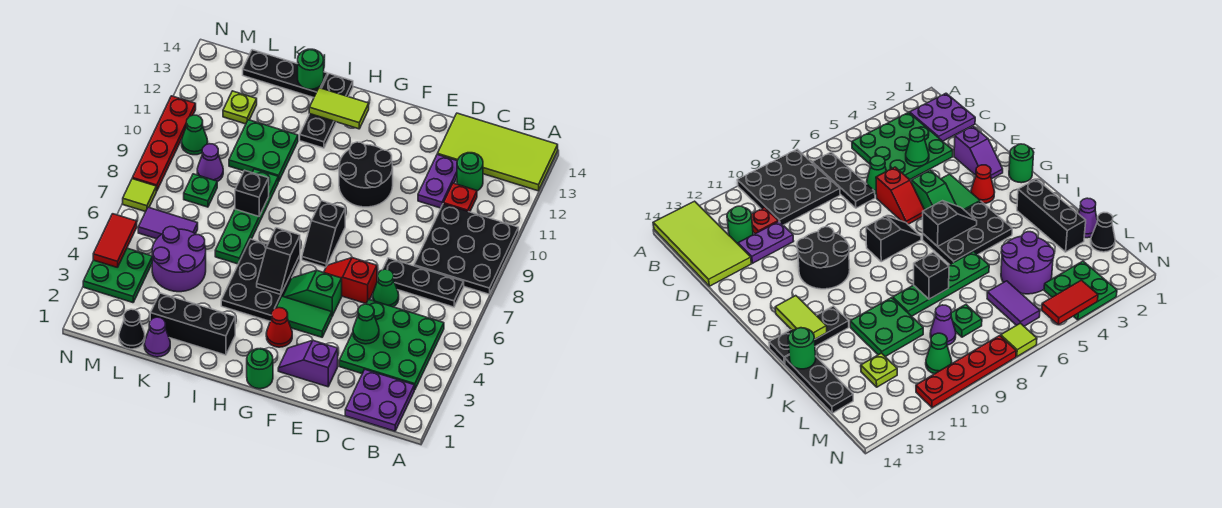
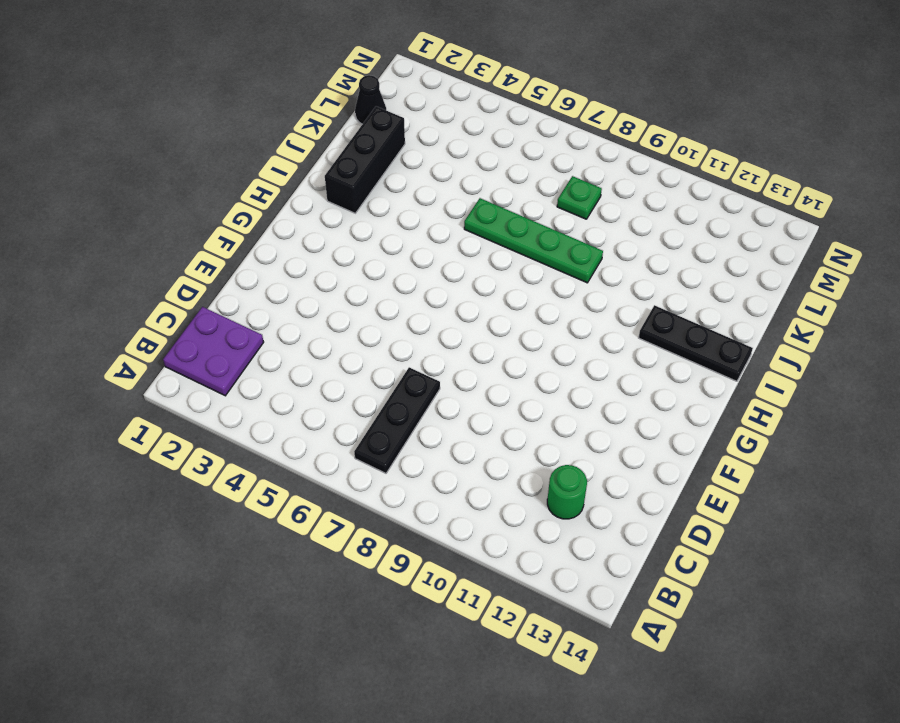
none -> black plate A8:C10 level 1
none -> lime tile A13:D14 level 1
none -> green plate B3:D5 level 1
none -> red plate C11 level 1

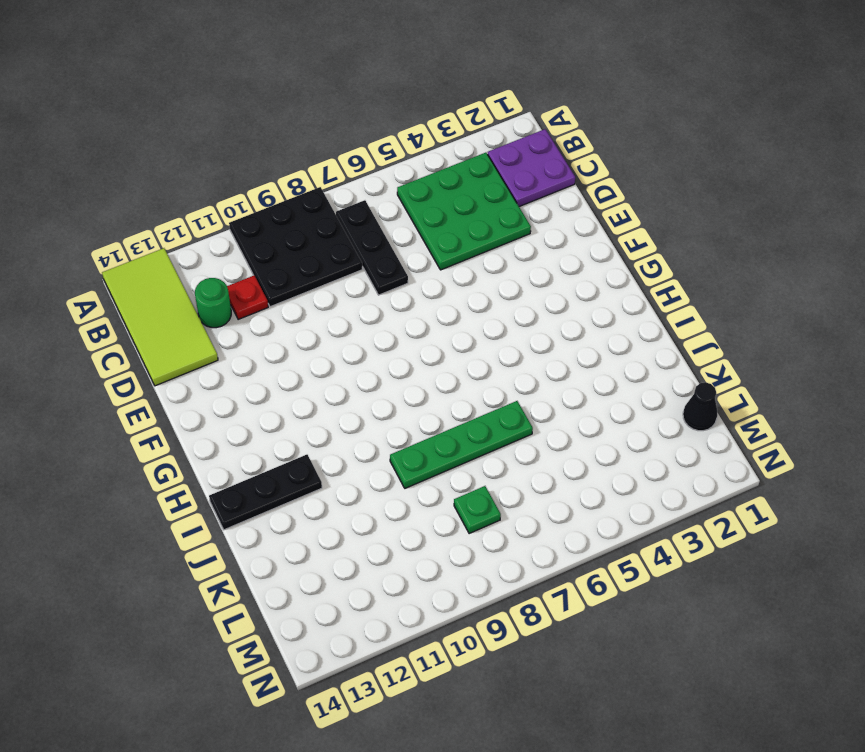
none -> green cone D6 level 1
none -> purple plate D11:D12 level 1
none -> purple slope E2:F2 level 1 top E
none -> red slope E6:F6 level 1 top E

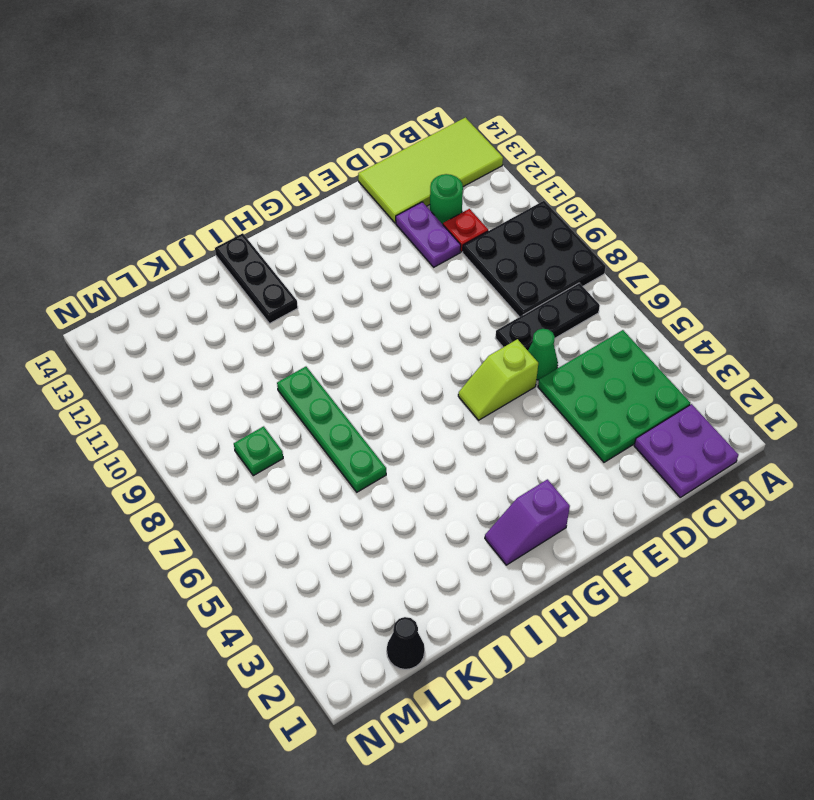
lime slope E6:F6 level 1 top E -> red slope E6:F6 level 1 top E
purple slope G2:H2 level 1 top G -> purple slope E2:F2 level 1 top E
none -> green tile F4:G4 level 1
none -> green slope F5:G5 level 1 top F
none -> black round brick F10:G11 level 1
none -> green round brick G1 level 1

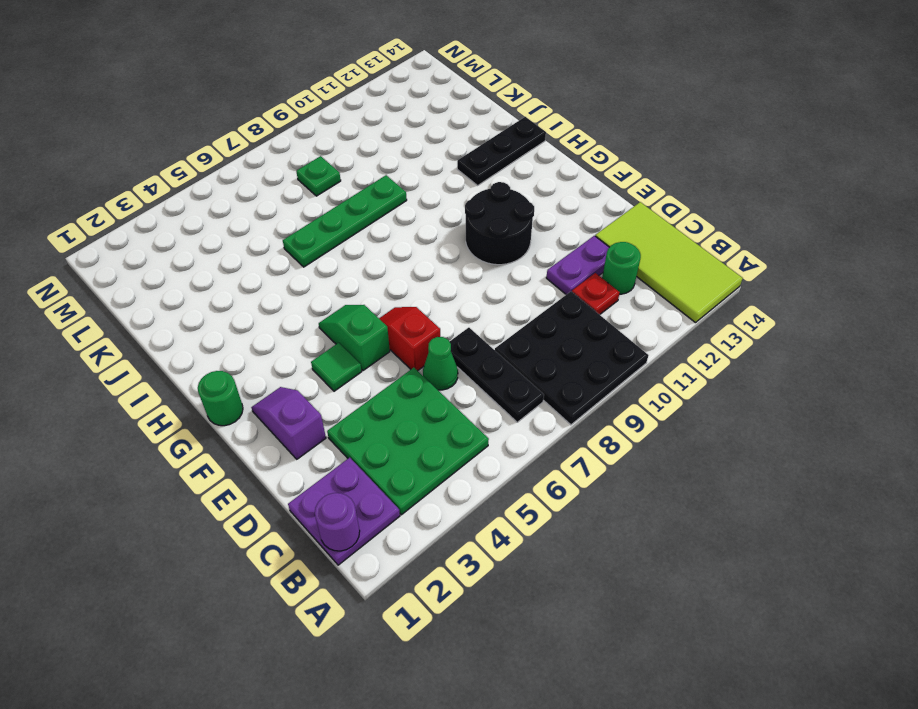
purple round brick B1 level 2 -> none
green tile F4 level 1 -> green tile F4:G4 level 1
none -> red cone G3 level 1
none -> black slope G7:G8 level 1 top 8
none -> black plate H4:I6 level 1
none -> black brick I2:K2 level 1

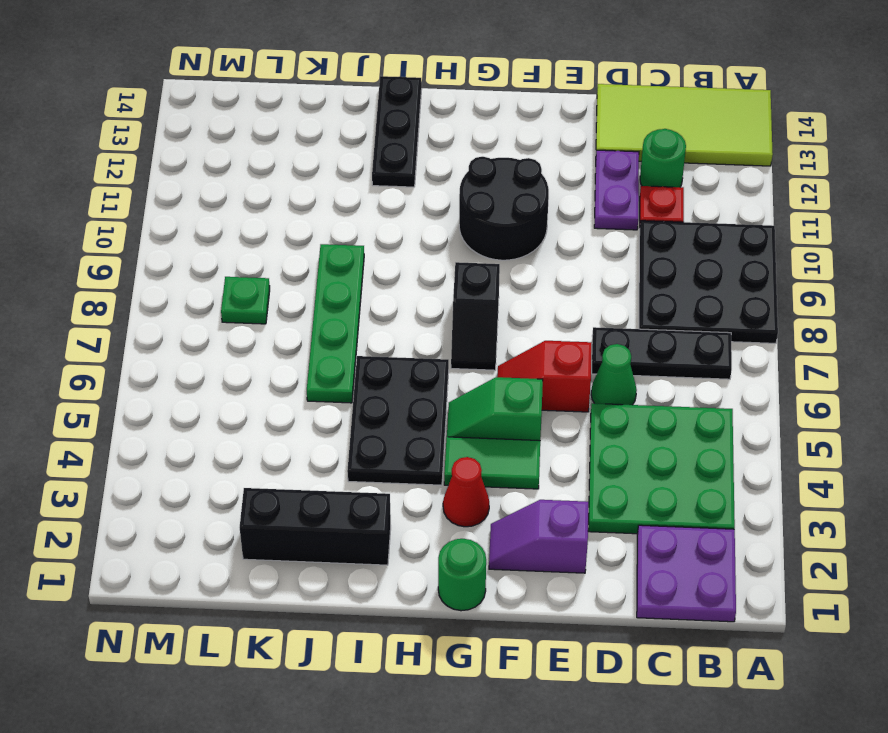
none -> green plate J10:K11 level 1
none -> black plate J14:L14 level 1
none -> purple cone K1 level 1
none -> purple round brick K4:L5 level 1

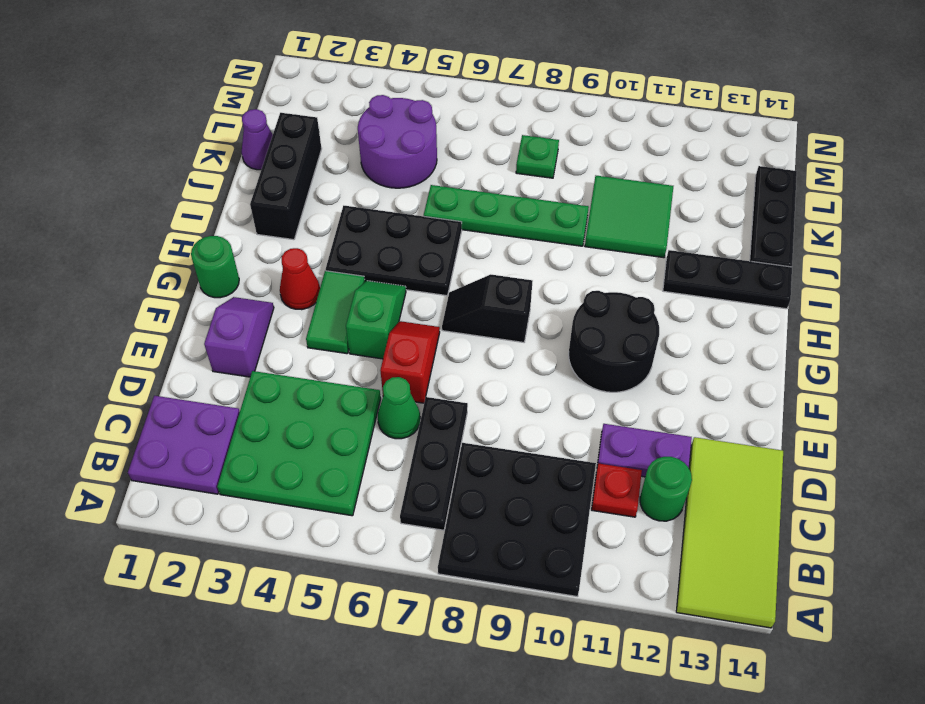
green tile J10:K11 level 1 -> green plate J10:K11 level 1
none -> black cone L1 level 1
none -> purple tile L6:M6 level 1
none -> purple cone L9 level 1
none -> lime plate L12 level 1

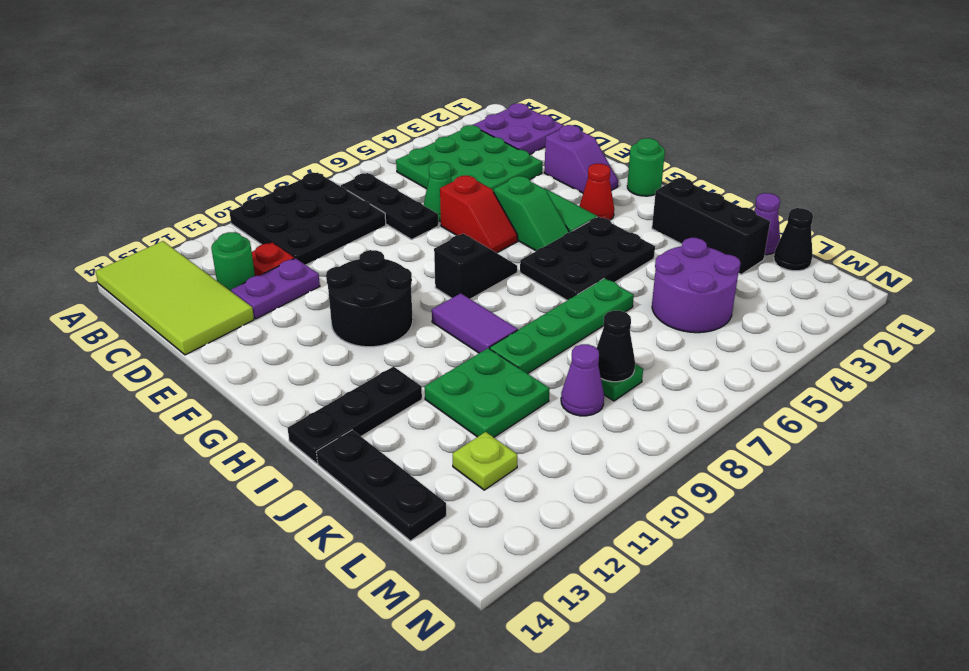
purple tile H9:I9 level 1 -> purple tile L6:M6 level 1
black cone L8 level 2 -> none
none -> green plate M3:N4 level 1
none -> green cone M10 level 1
none -> lime tile N7 level 1
none -> red plate N8:N11 level 1

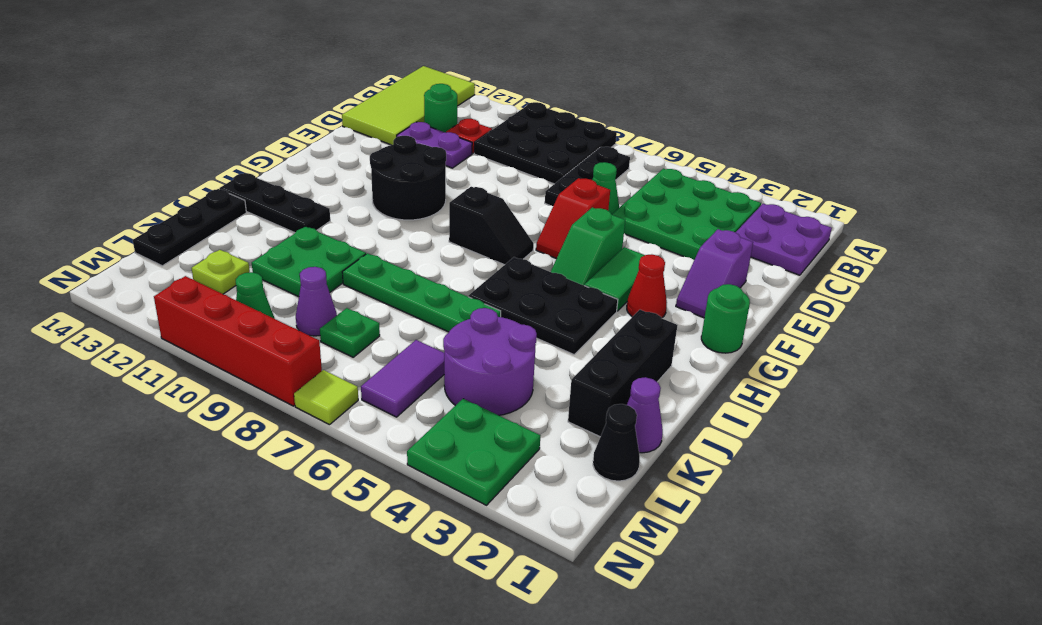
red brick N8:N11 level 1 -> red plate N8:N11 level 1
none -> green cone D4 level 2
none -> black slope H5:H6 level 2 top 6
none -> lime tile H13:I13 level 2
none -> black brick J8 level 2

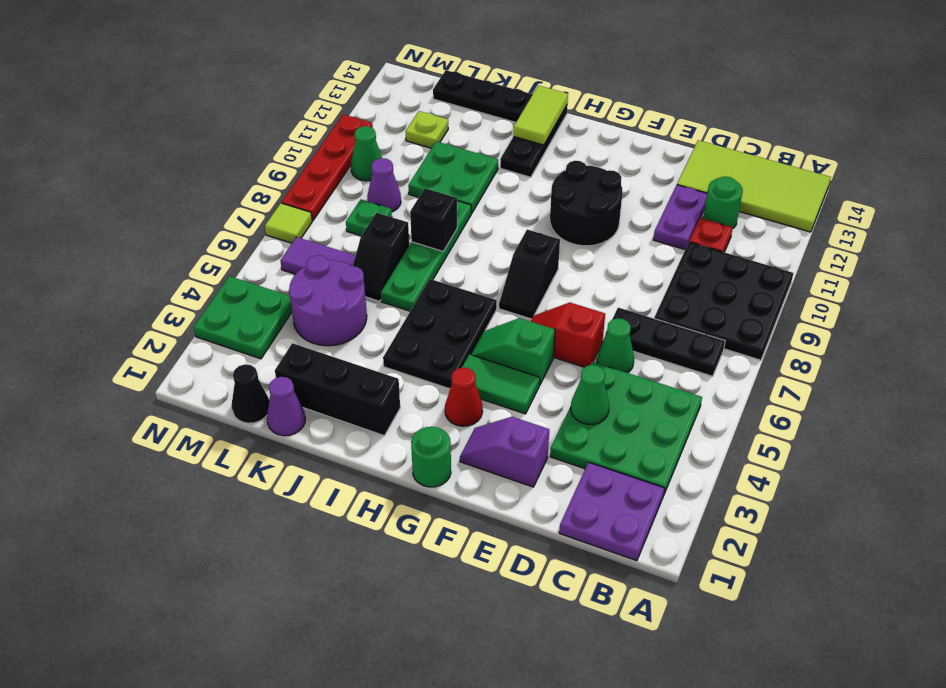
lime tile I13:I14 level 2 -> lime tile H13:I13 level 2
black slope K6:K7 level 1 top 7 -> black slope H5:H6 level 2 top 6
none -> green round brick J14 level 2
none -> red tile N4:N5 level 2

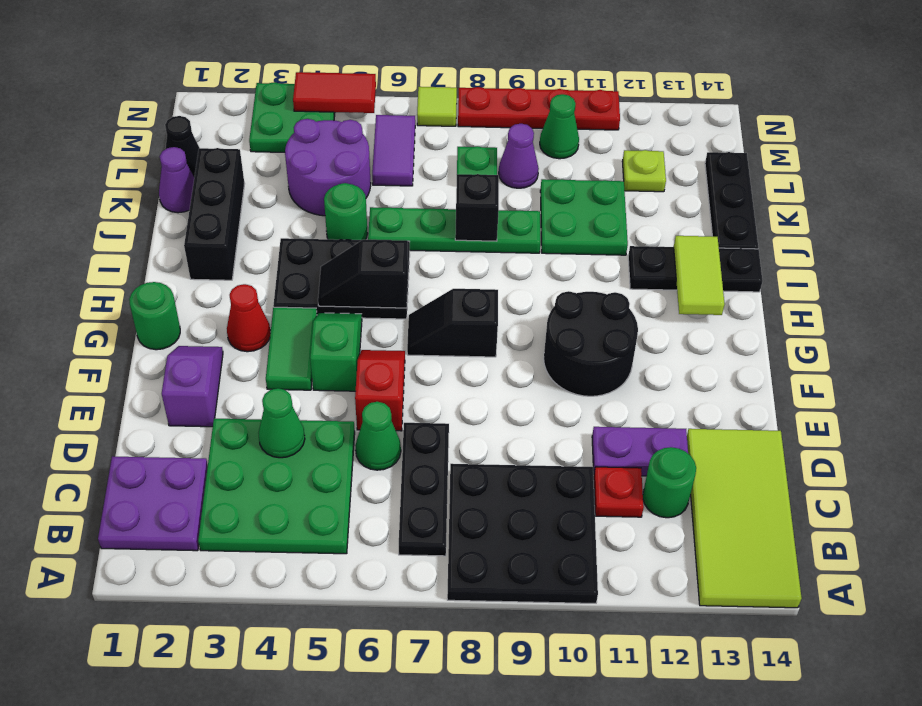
green round brick J5 level 1 -> green round brick J14 level 2

